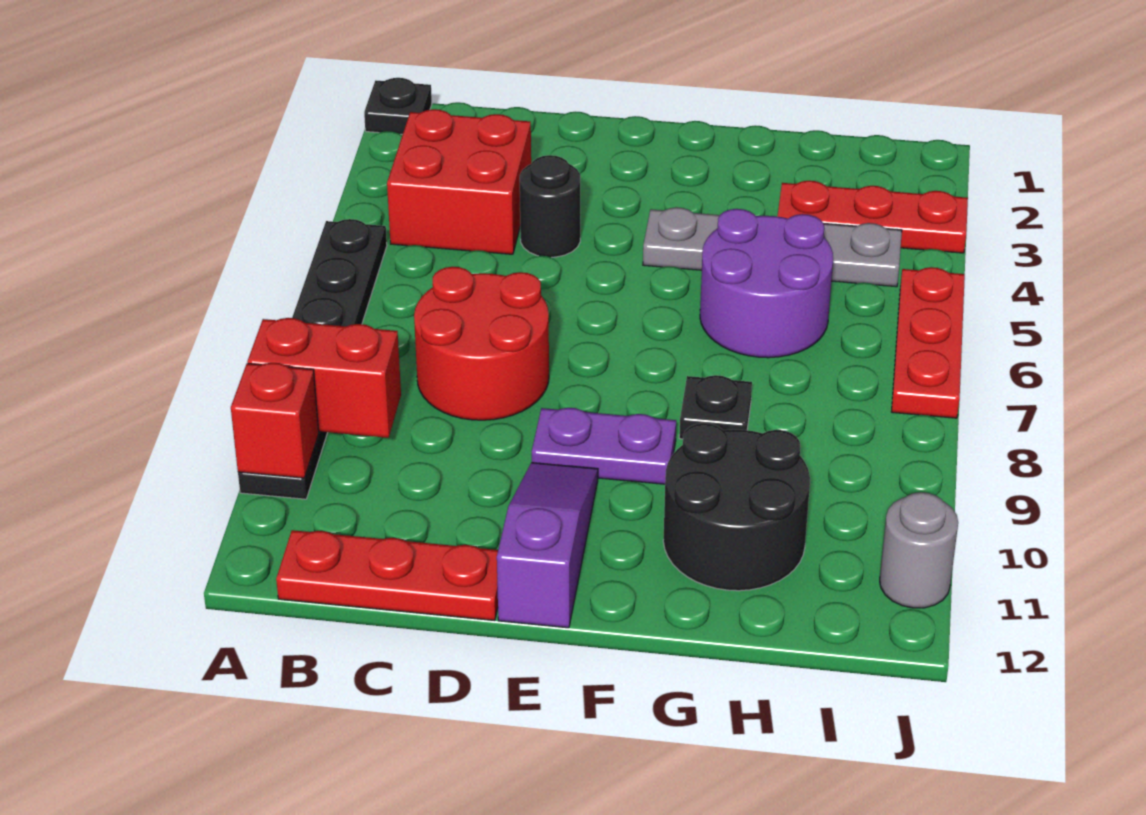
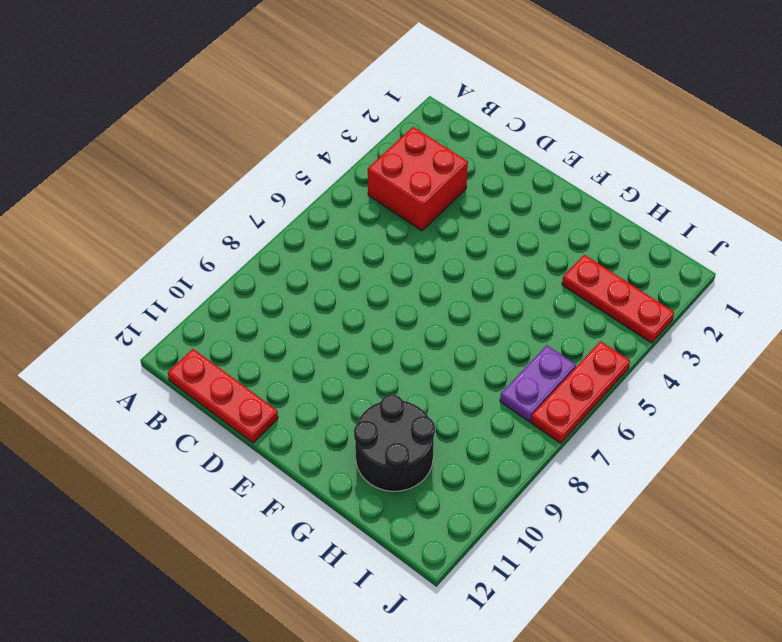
purple plate I6:I7 level 1 -> purple plate E9:F9 level 1
none -> black plate A1 level 1
none -> black plate A5:A10 level 1
none -> red round brick C7:D8 level 1

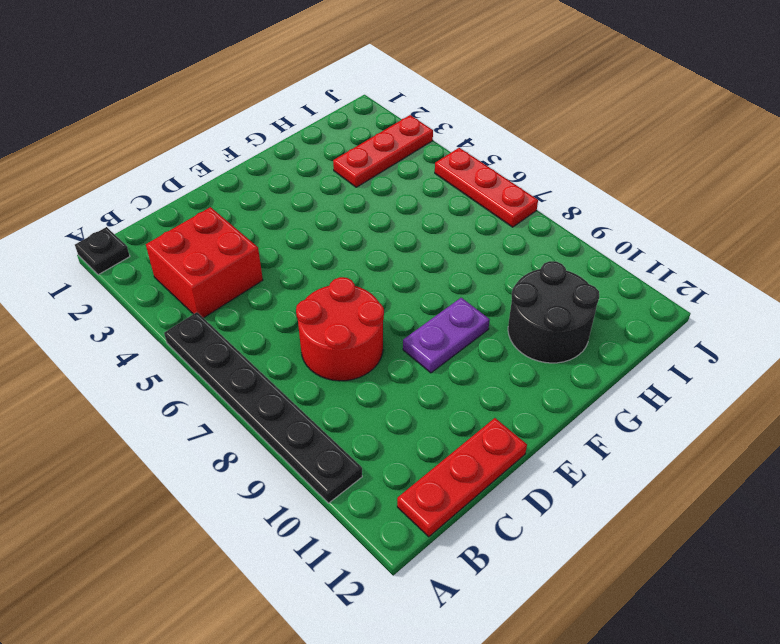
none -> black round brick D4 level 1
none -> purple slope E10:E12 level 1 top 12
none -> grey plate F4:I4 level 1

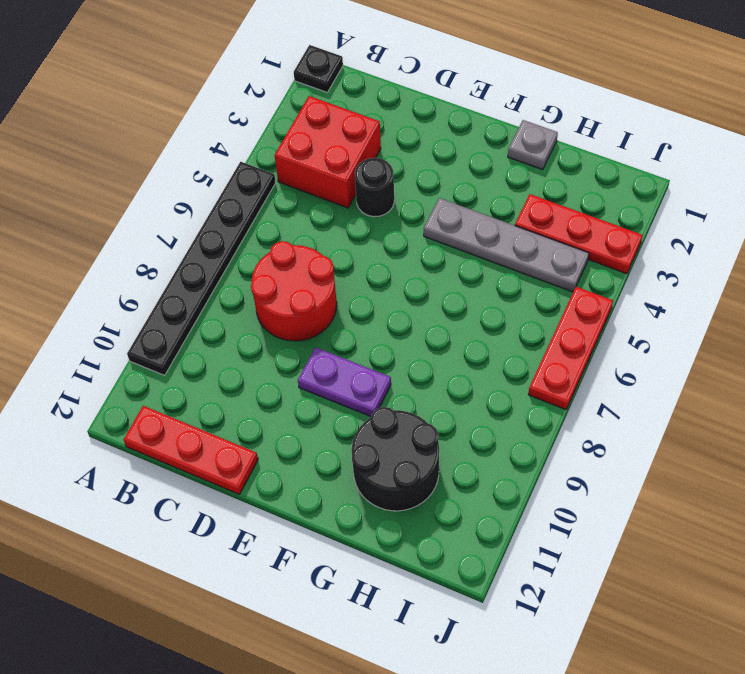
grey plate G1 level 1 -> none
none -> purple slope E10:E12 level 1 top 12
none -> purple round brick G5:H6 level 1
none -> black plate G8 level 1

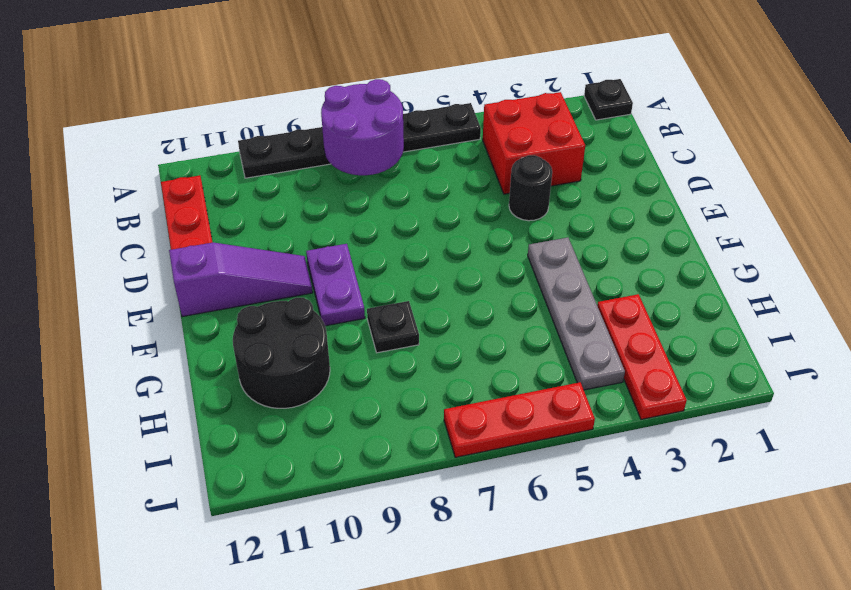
purple round brick A7:B8 level 2 -> purple round brick G5:H6 level 1
none -> red round brick C7:D8 level 1
none -> grey round brick J11 level 1
none -> red brick A9:B9 level 2

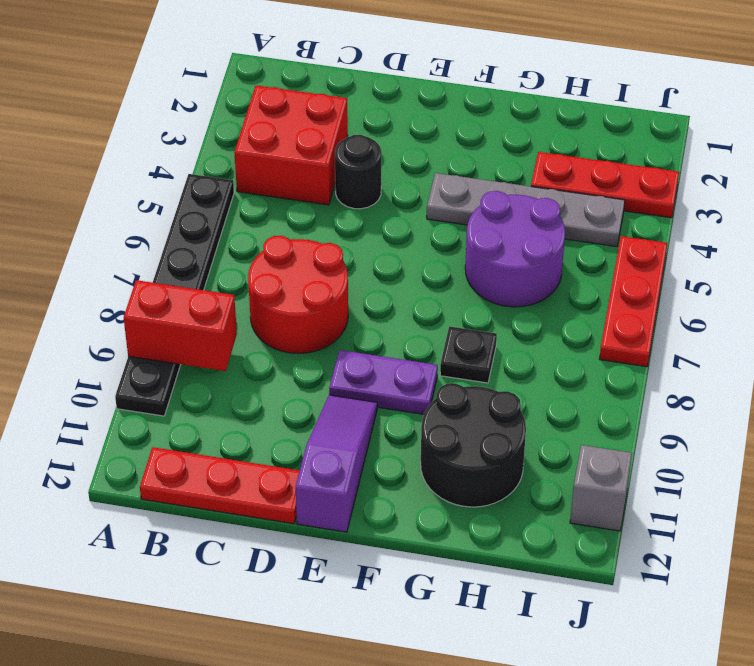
grey brick J11 level 1 -> grey round brick J11 level 1
none -> black plate A1 level 1
none -> red brick A10 level 2

